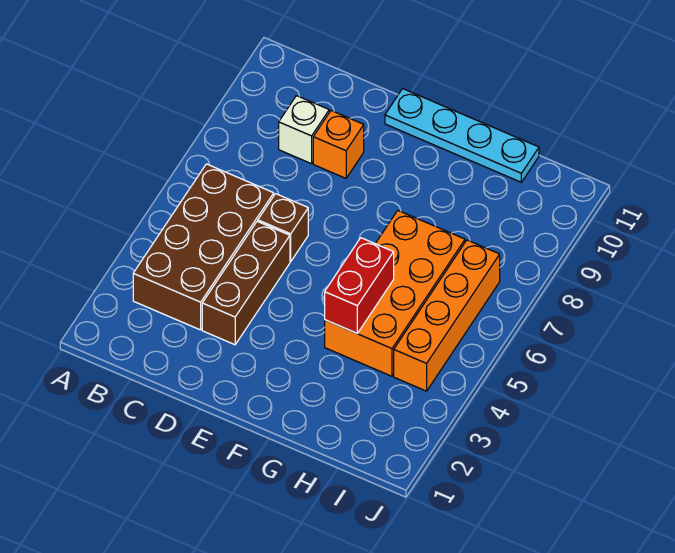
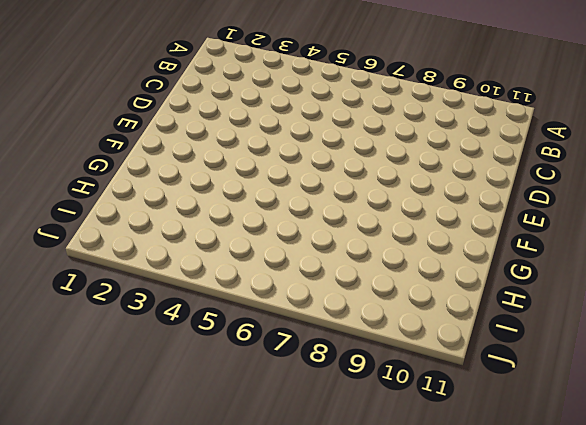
none -> brown brick B3:C6 level 1
none -> white brick C9 level 1

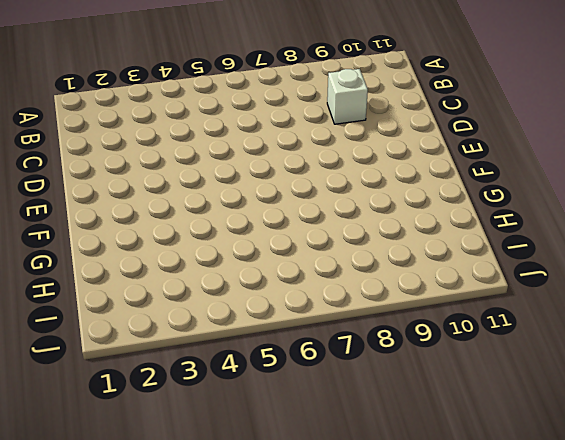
none -> brown brick B3:C6 level 1
none -> brown brick D3:D5 level 1

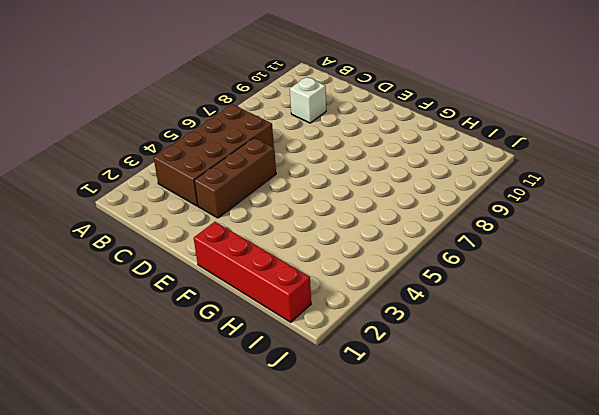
red brick F1:I1 level 1 -> none
none -> brown brick D6 level 1
none -> orange brick D9 level 1

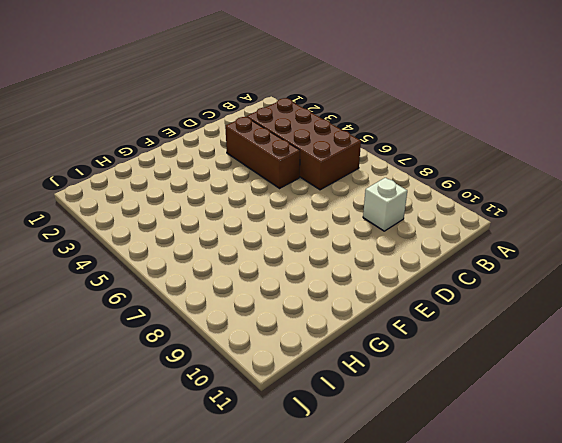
none -> brown brick D6 level 1
none -> orange brick D9 level 1

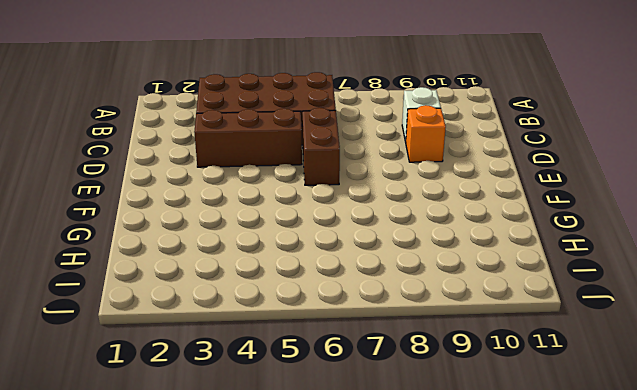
brown brick D6:E6 level 1 -> brown brick D6 level 1
none -> cyan plate E11:H11 level 1
none -> orange brick G4:H7 level 1

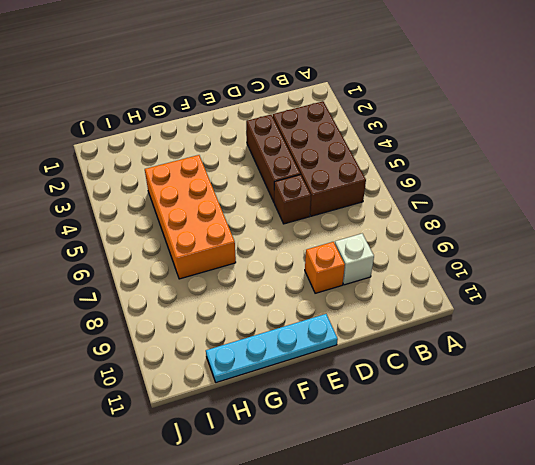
none -> orange brick I4:I7 level 1
none -> red brick G4:G5 level 2

